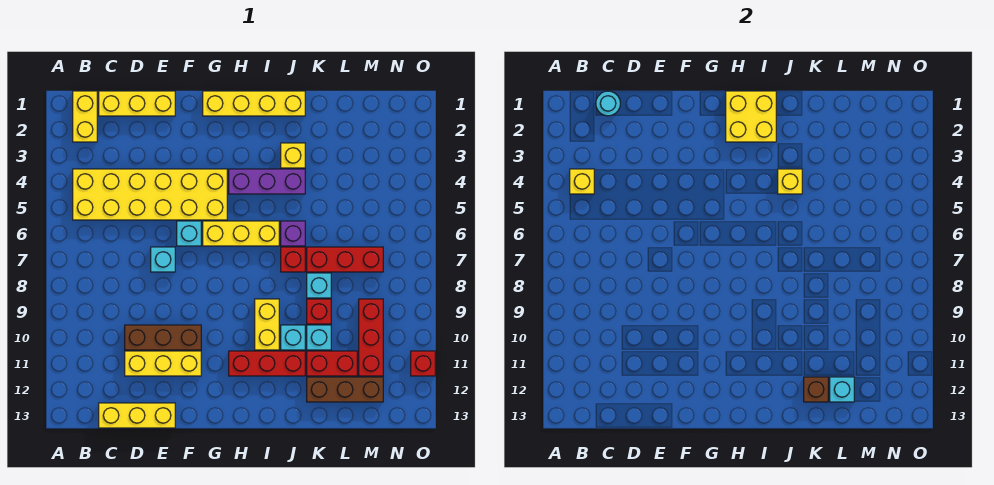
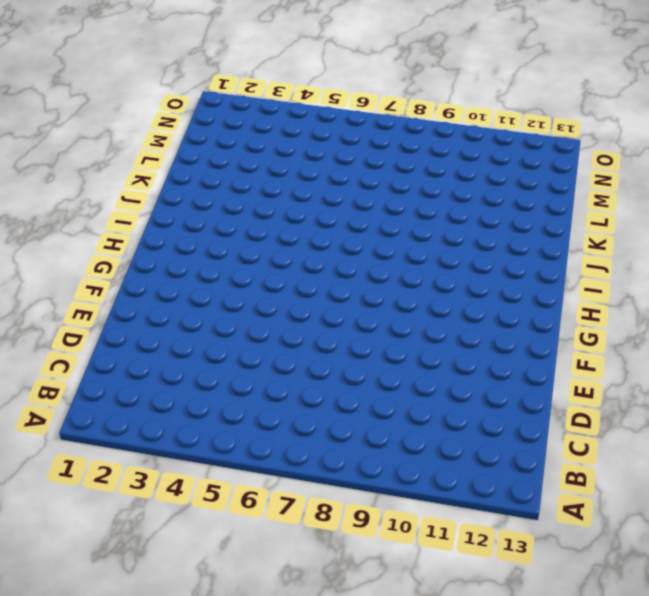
none -> yellow brick B1:B2 level 1
none -> yellow brick B4:G5 level 1
none -> yellow brick C1:E1 level 1
none -> yellow brick C13:E13 level 1

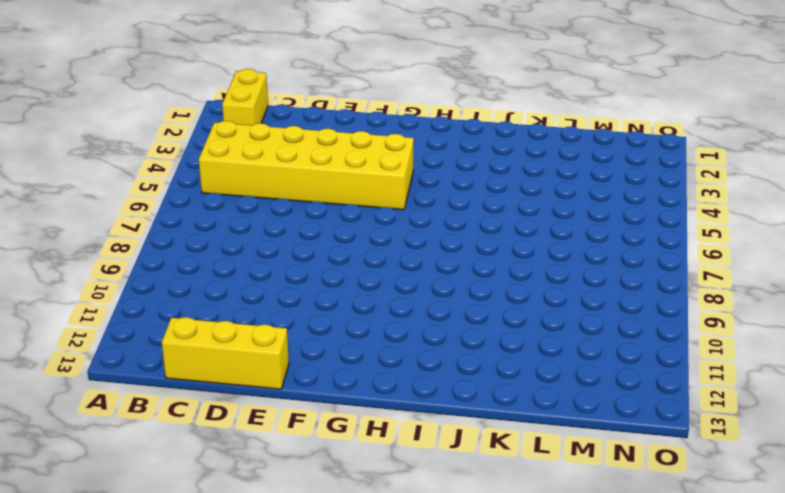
none -> yellow brick C1:E1 level 1
none -> brown brick D10:F10 level 1
none -> yellow brick D11:F11 level 1
none -> cyan brick E7 level 1

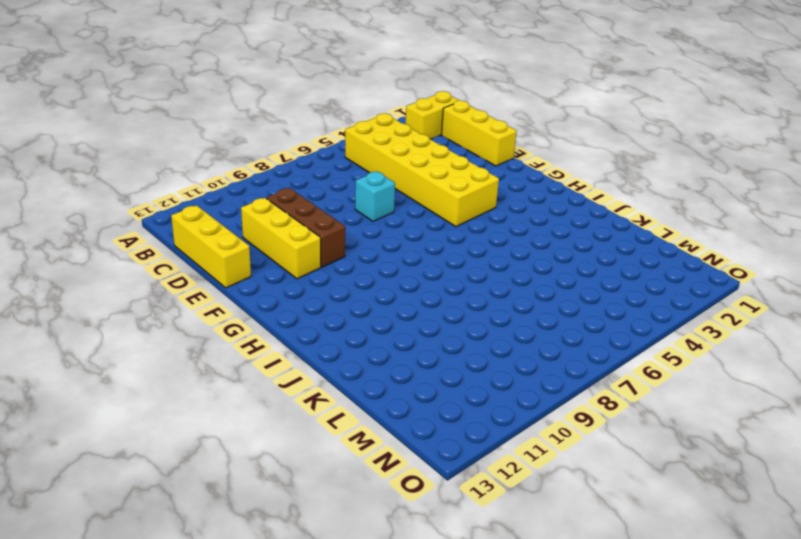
none -> cyan brick F6 level 1
none -> yellow brick G1:J1 level 1
none -> yellow brick G6:I6 level 1
none -> purple brick H4:J4 level 1

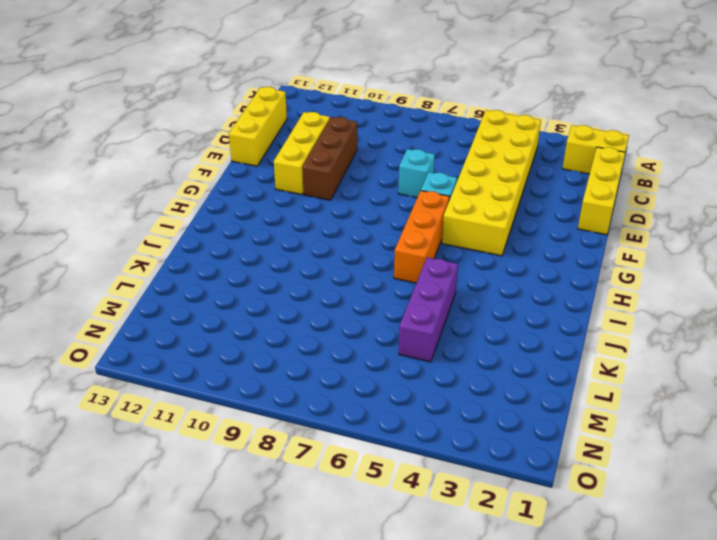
orange brick G6:I6 level 1 -> yellow brick G6:I6 level 1
purple brick J5:L5 level 1 -> purple brick H4:J4 level 1
none -> yellow brick G1:J1 level 1
none -> red brick H11:J11 level 1
none -> yellow brick I9:I10 level 1
none -> yellow brick J3 level 1

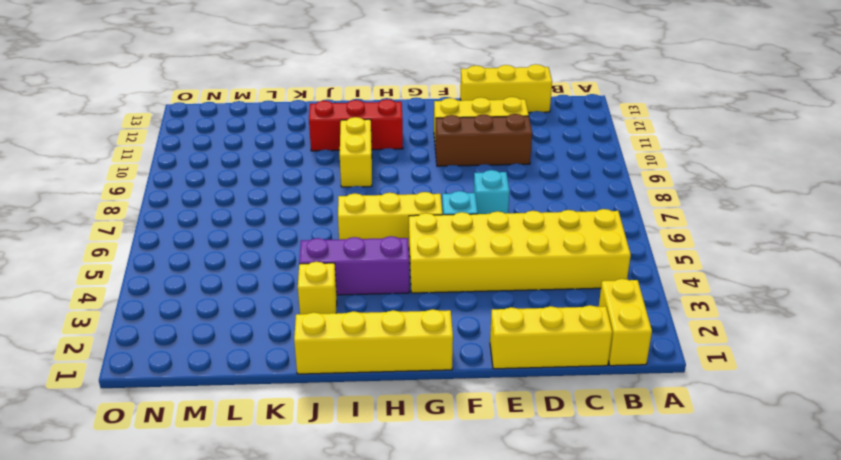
none -> purple brick J6 level 1
none -> red brick J7 level 1
none -> cyan brick J10 level 1
none -> red brick K7:M7 level 1

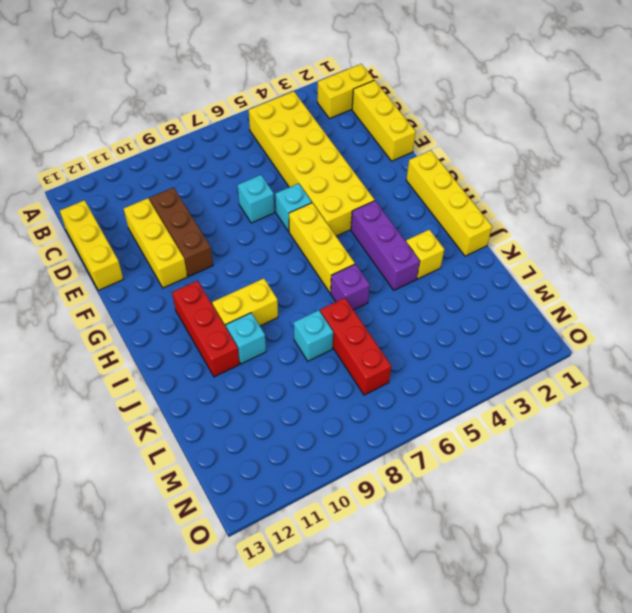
none -> red brick J7 level 1
none -> red brick K9 level 1
none -> cyan brick K10 level 1
none -> red brick K11:L11 level 1

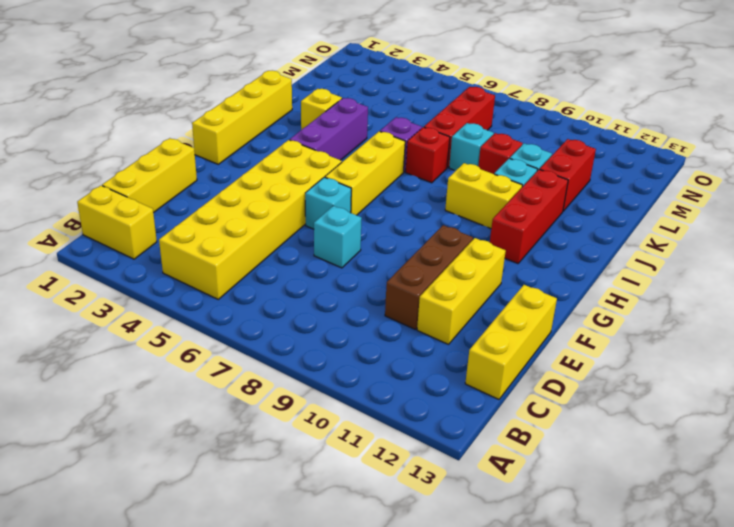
none -> brown brick K12:M12 level 1
none -> red brick M9:M11 level 1
none -> red brick O11 level 1
none -> yellow brick B4 level 2

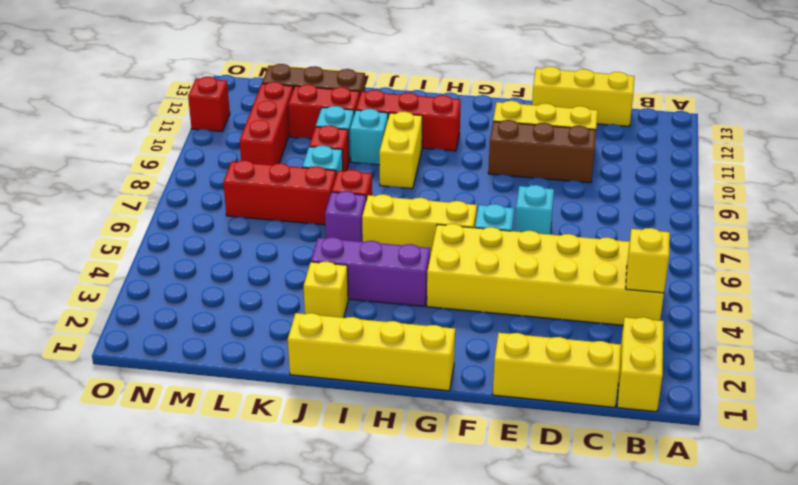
none -> cyan round brick C1 level 2
none -> yellow brick H1:I2 level 2
none -> yellow brick J4 level 2
none -> brown brick K12 level 2

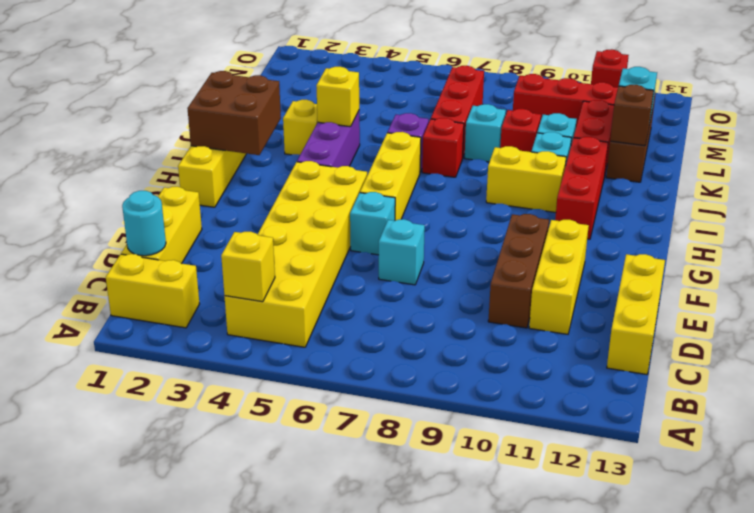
brown brick H1:I2 level 2 -> yellow brick H1:I2 level 2

